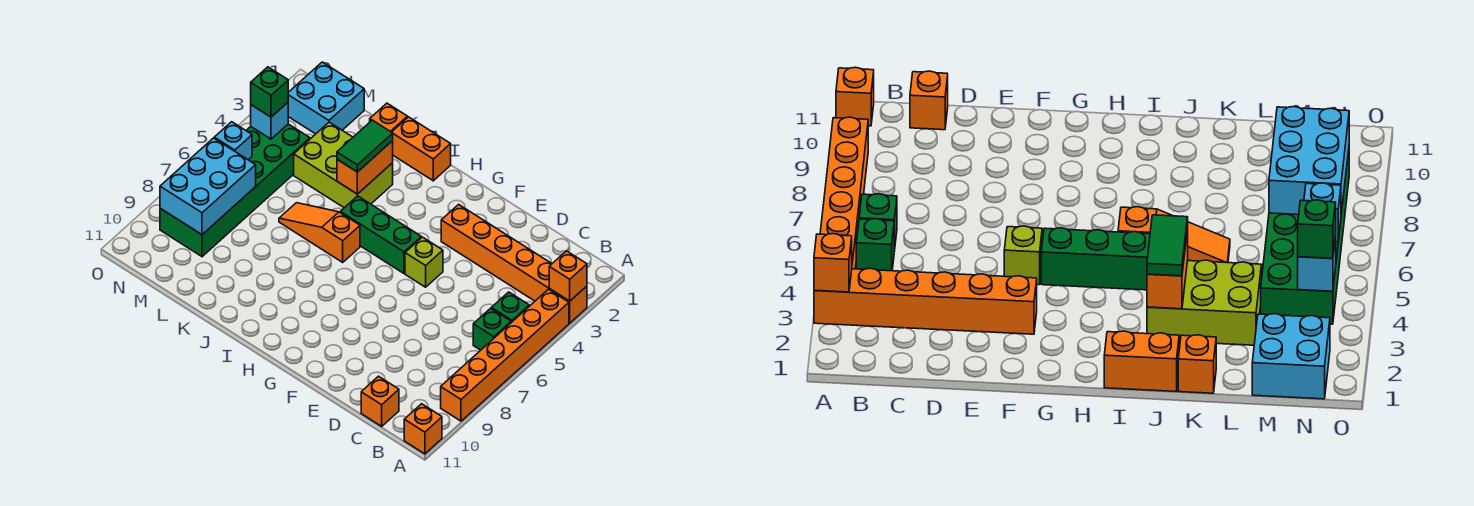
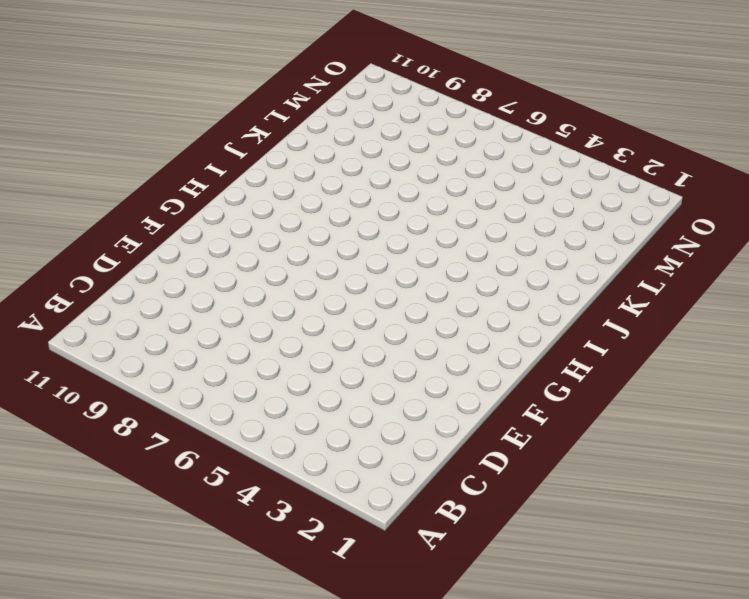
none -> orange brick A3:F3 level 1
none -> orange brick A4:A9 level 1
none -> orange brick A11 level 1

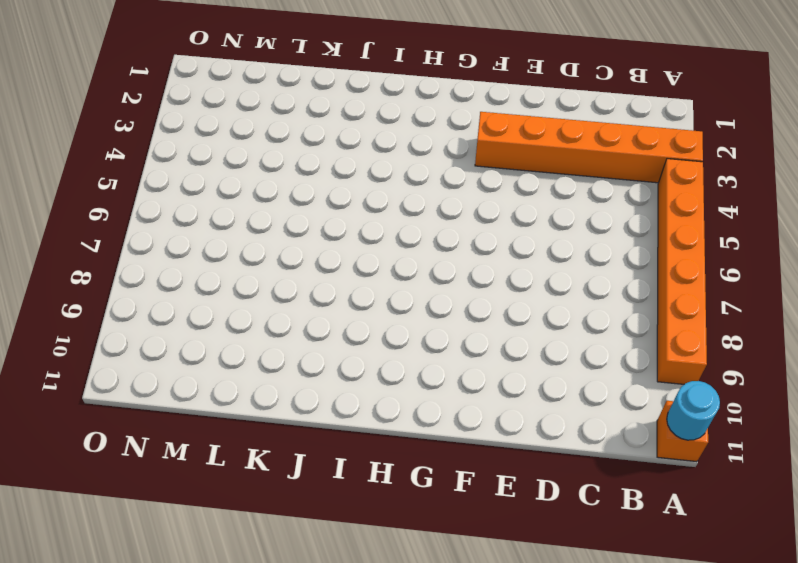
cyan round brick A11 level 2 -> none
none -> green brick B5 level 1
none -> green brick B6 level 1
none -> orange brick C11 level 1

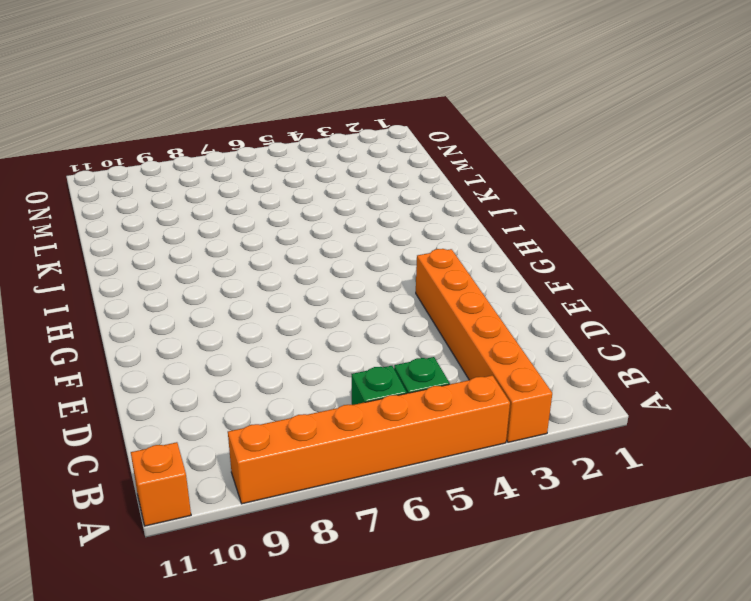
none -> orange brick C11 level 1
none -> lime brick F5 level 1
none -> green brick G5:I5 level 1

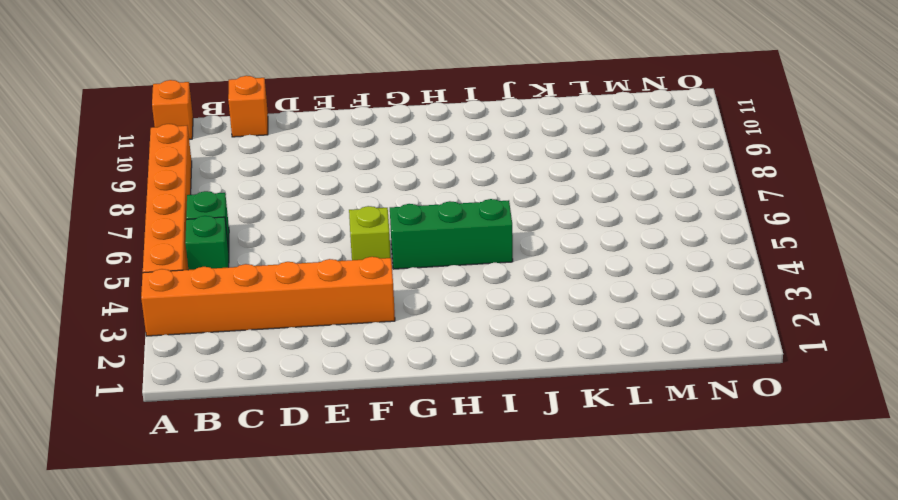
none -> orange brick I1:J1 level 1
none -> orange slope I6:K6 level 1 top I
none -> lime brick J3:L4 level 1

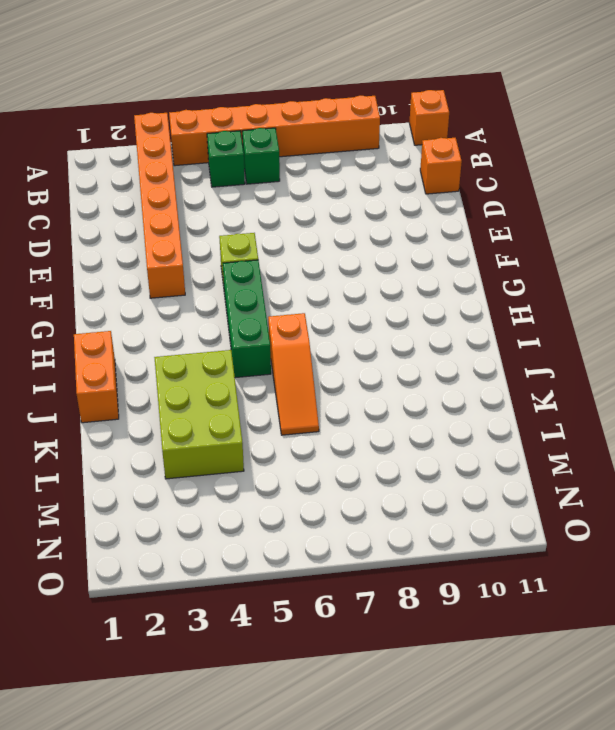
none -> orange brick K1 level 1
none -> cyan brick M1:N2 level 1
none -> green brick M4:N9 level 1

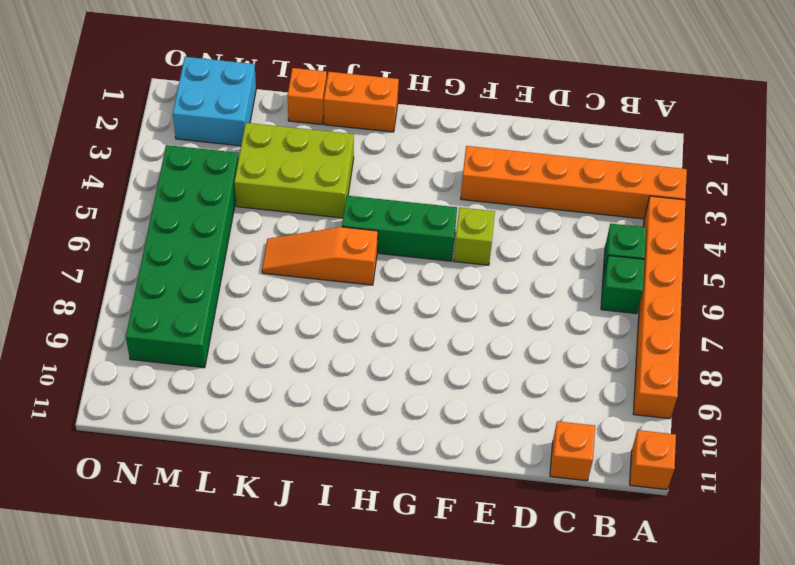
none -> orange brick A3 level 2
none -> orange brick J3:J4 level 2
none -> cyan brick M7:N9 level 2

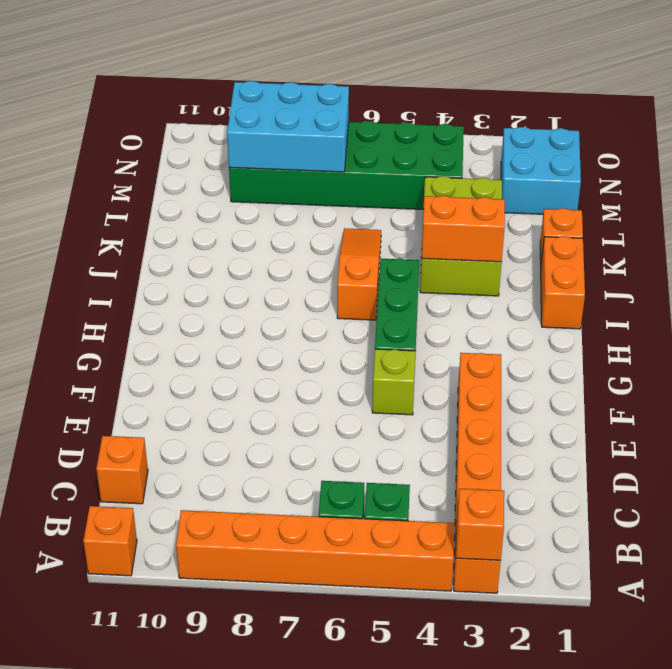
none -> cyan brick N4 level 2
none -> cyan brick N6 level 2
none -> green tile J3:J4 level 3

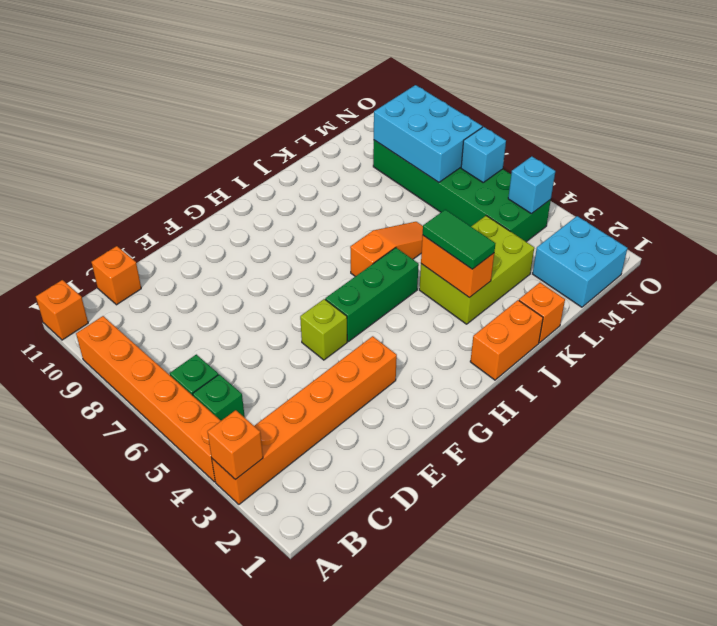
none -> green brick N4 level 3

